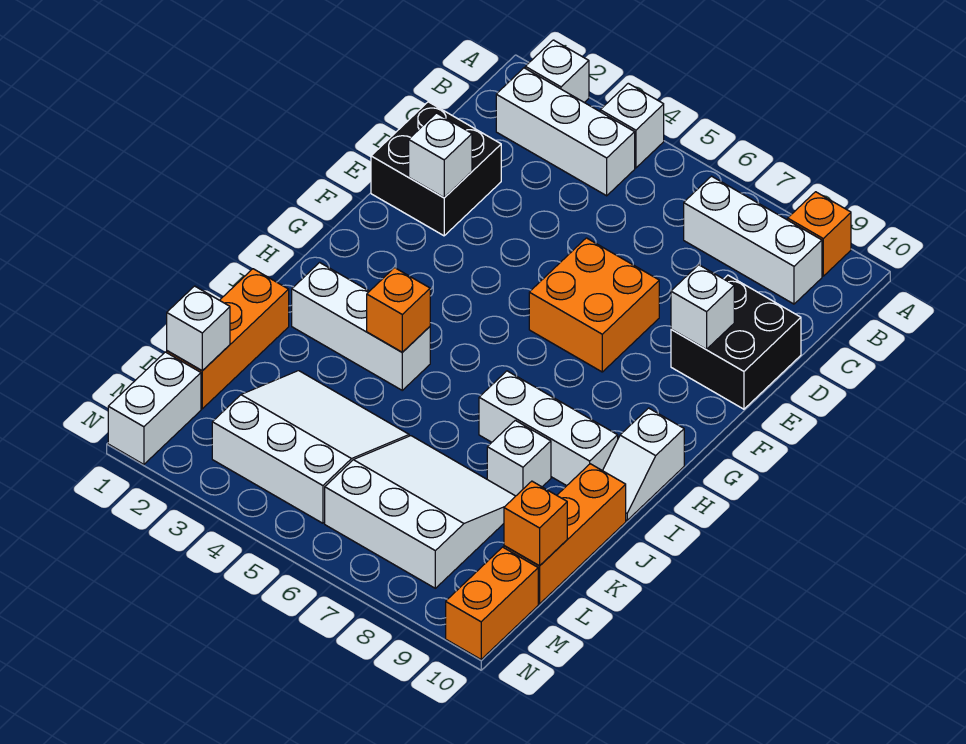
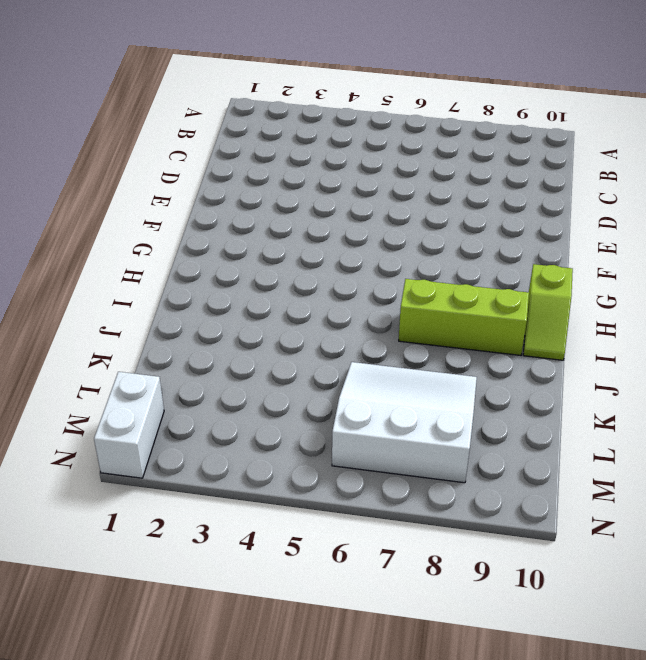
lime slope H10:I10 level 1 top H -> white slope H10:I10 level 1 top H
lime brick I7:I9 level 1 -> white brick I7:I9 level 1
none -> white brick A2 level 1
none -> white brick A4 level 1
none -> orange brick A9 level 1

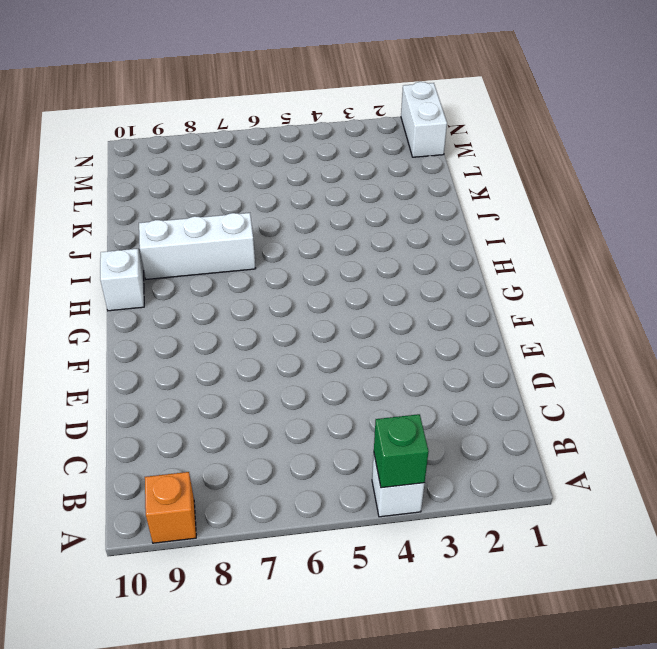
green brick A4 level 2 -> none
none -> white brick A2 level 1
none -> white brick B2:B4 level 1
none -> white brick B7:B9 level 1

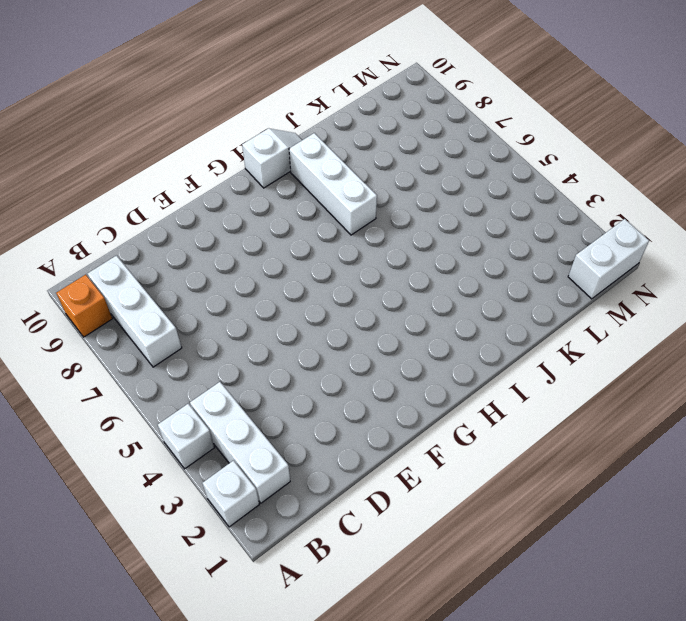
none -> black brick D1:E2 level 1
none -> black brick D9:E10 level 1
none -> orange brick E6:F7 level 1

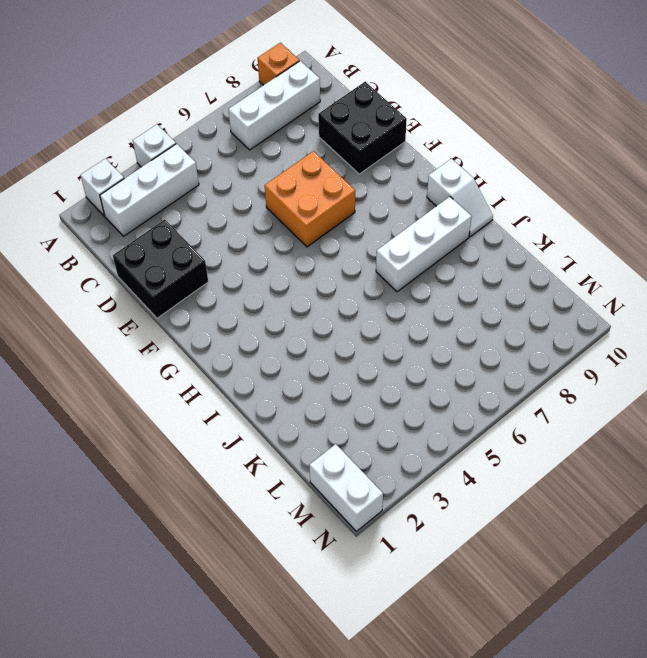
none -> white brick I2:I4 level 1
none -> orange brick J1:L1 level 1
none -> white brick J8 level 1

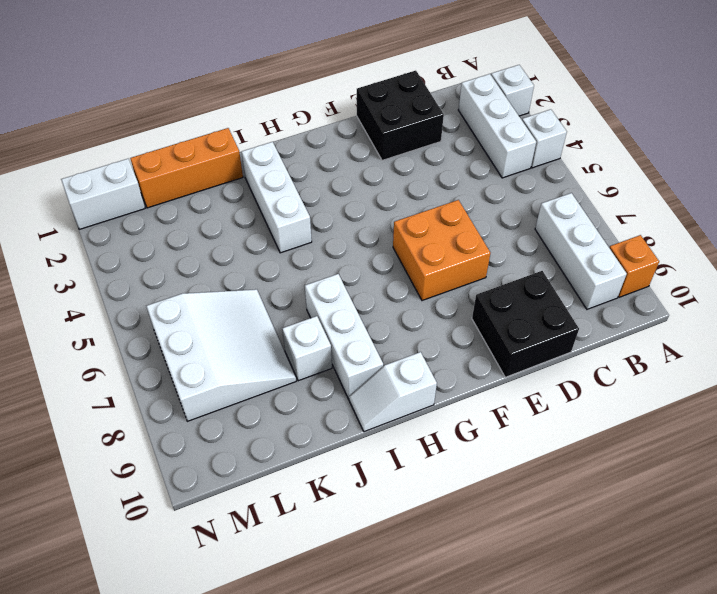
none -> orange brick J10:L10 level 1
none -> white slope K3:M5 level 1 top M
none -> orange brick M10:N10 level 1

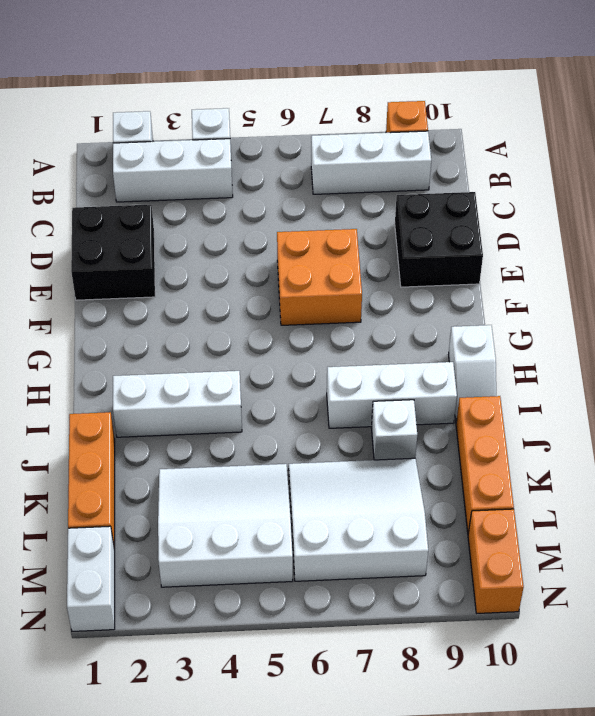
none -> white brick E2 level 2
none -> white brick E9 level 2
none -> orange brick I4 level 2

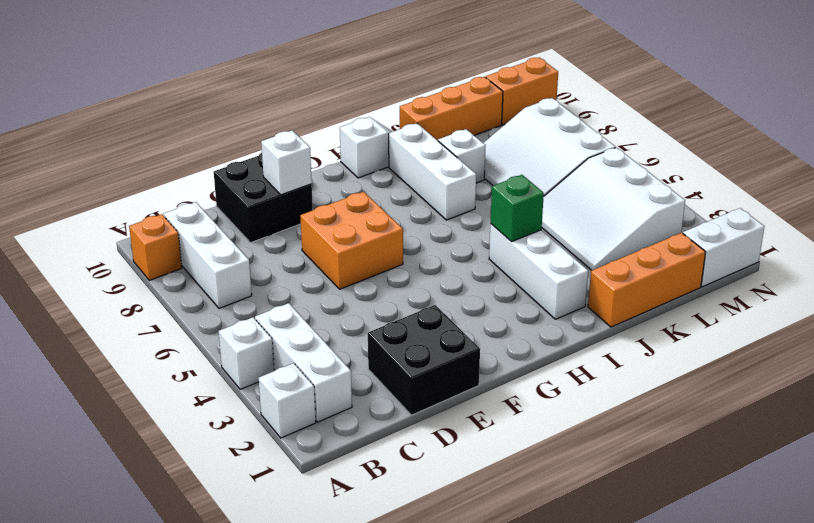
green brick I4 level 2 -> orange brick I4 level 2
none -> white brick E2 level 2
none -> white brick L1 level 2
none -> orange brick L10 level 2

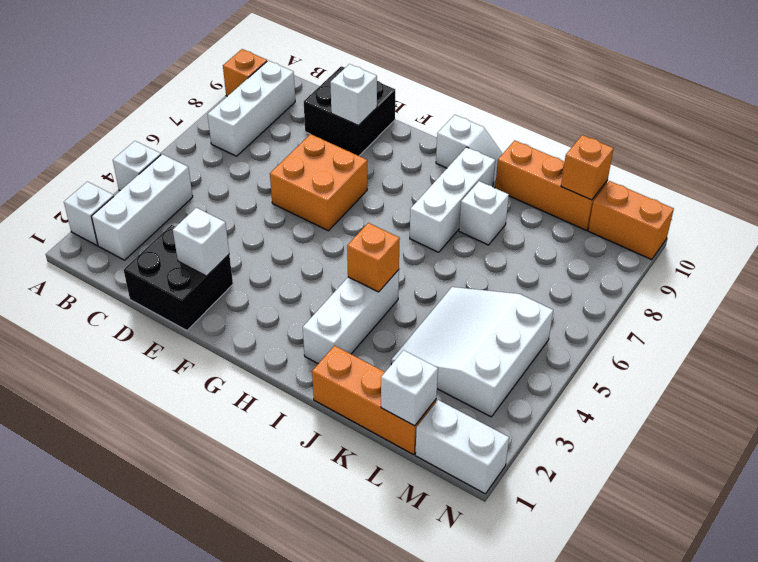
none -> white slope K6:M8 level 1 top M

